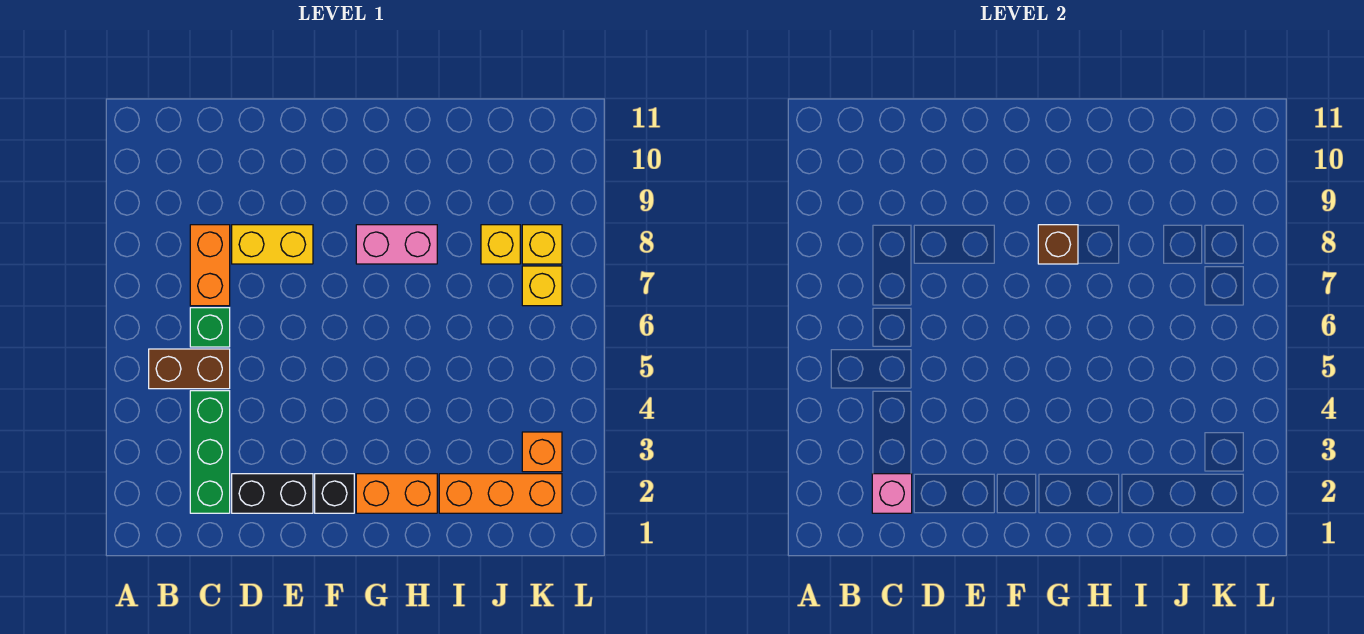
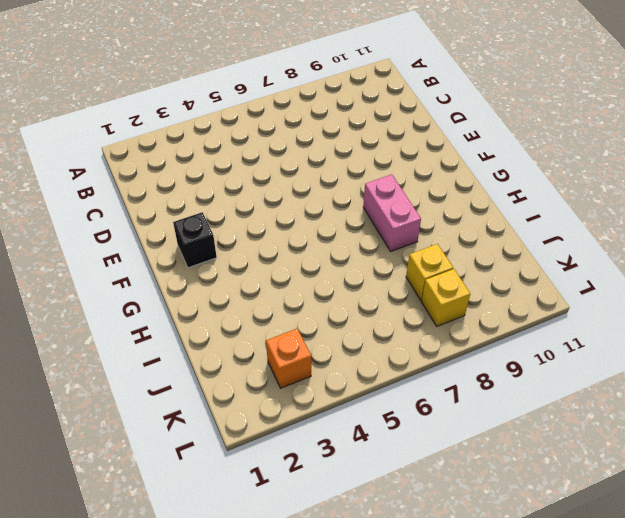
none -> brown brick B5:C5 level 1
none -> green brick C2:C4 level 1
none -> green brick C6 level 1

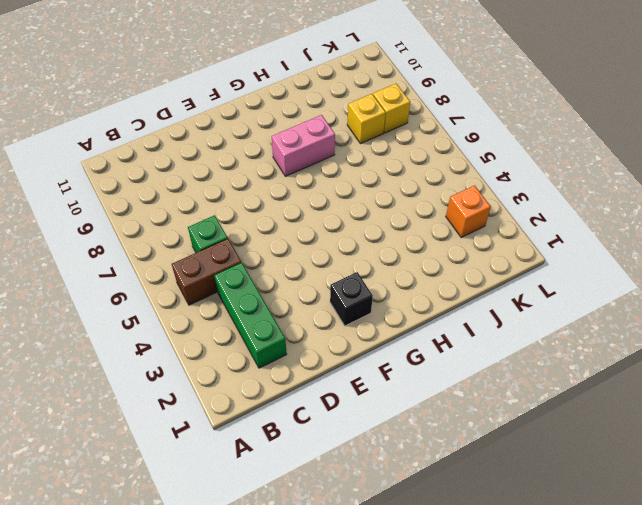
none -> orange brick C7:C8 level 1
none -> black brick D2:E2 level 1
none -> yellow brick D8:E8 level 1

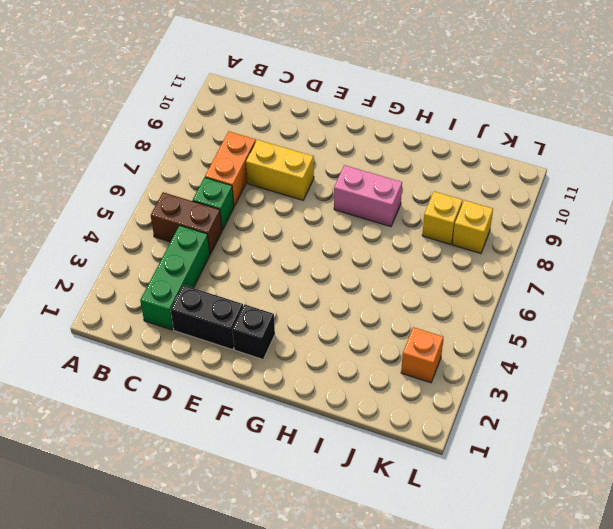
none -> orange brick G2:H2 level 1
none -> orange brick I2:K2 level 1
none -> yellow brick K7 level 1

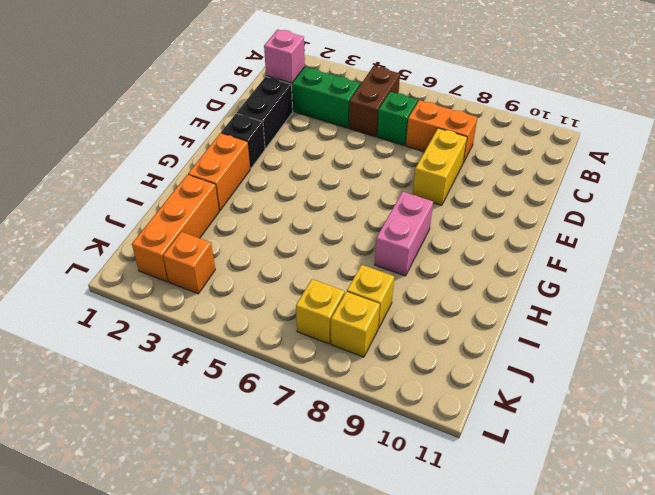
none -> brown brick G8 level 2

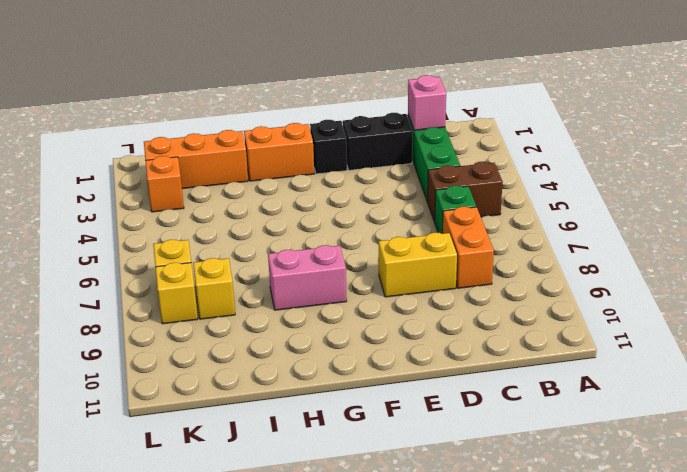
none -> brown brick G8 level 2

